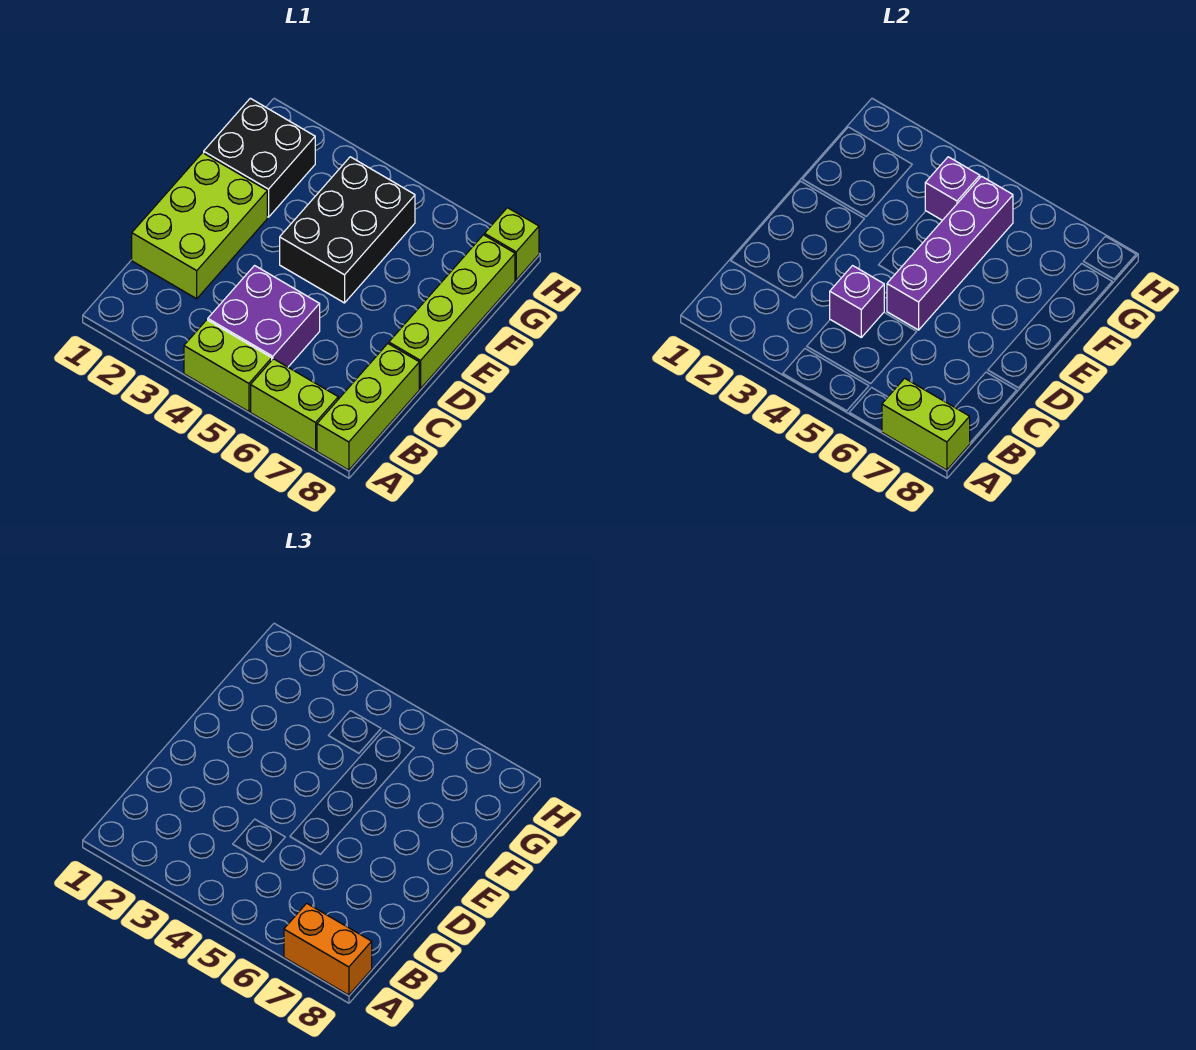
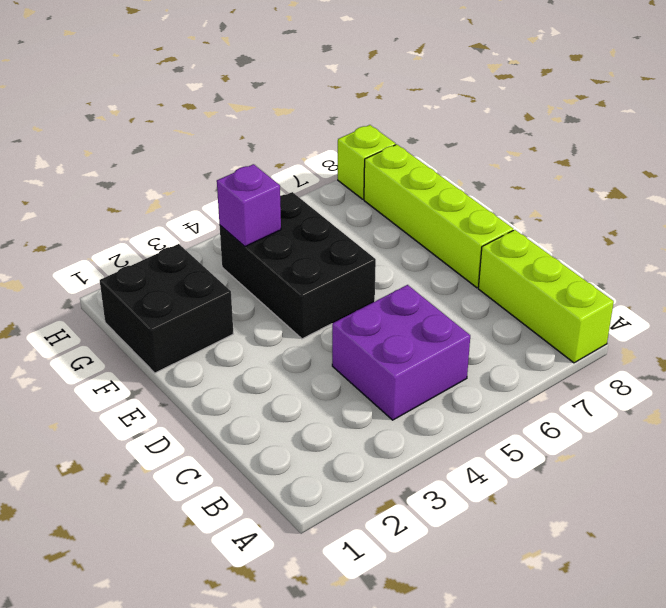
none -> lime brick A4:A5 level 1
none -> lime brick A6:A7 level 1
none -> lime brick C1:E2 level 1

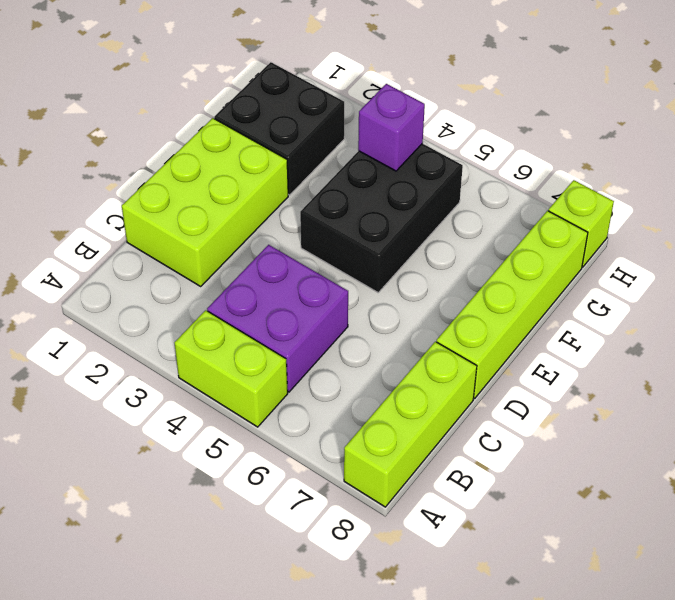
none -> lime brick A6:A7 level 1
none -> lime brick A7:A8 level 2
none -> purple brick C4 level 2

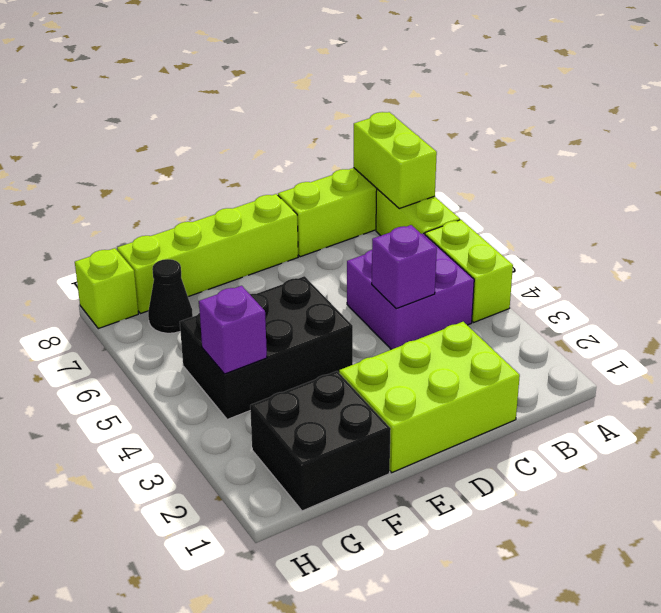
black cone G7 level 1 -> none
none -> purple brick D5:G5 level 2
none -> orange brick A7:A8 level 3

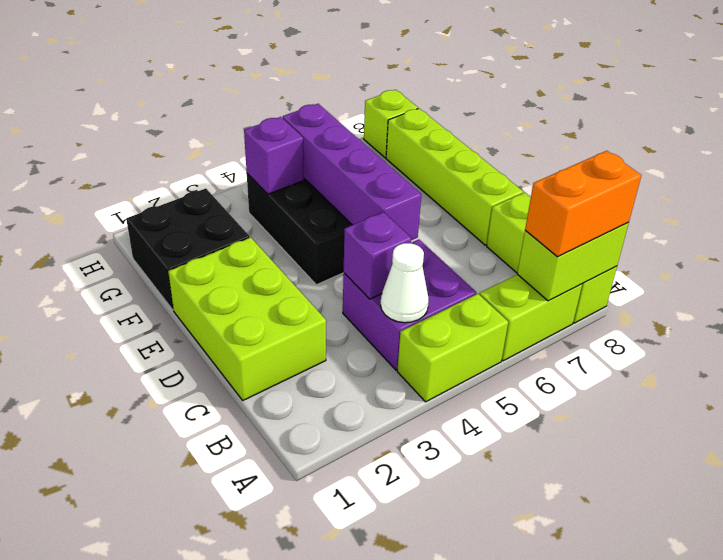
white cone B4 level 2 -> none

